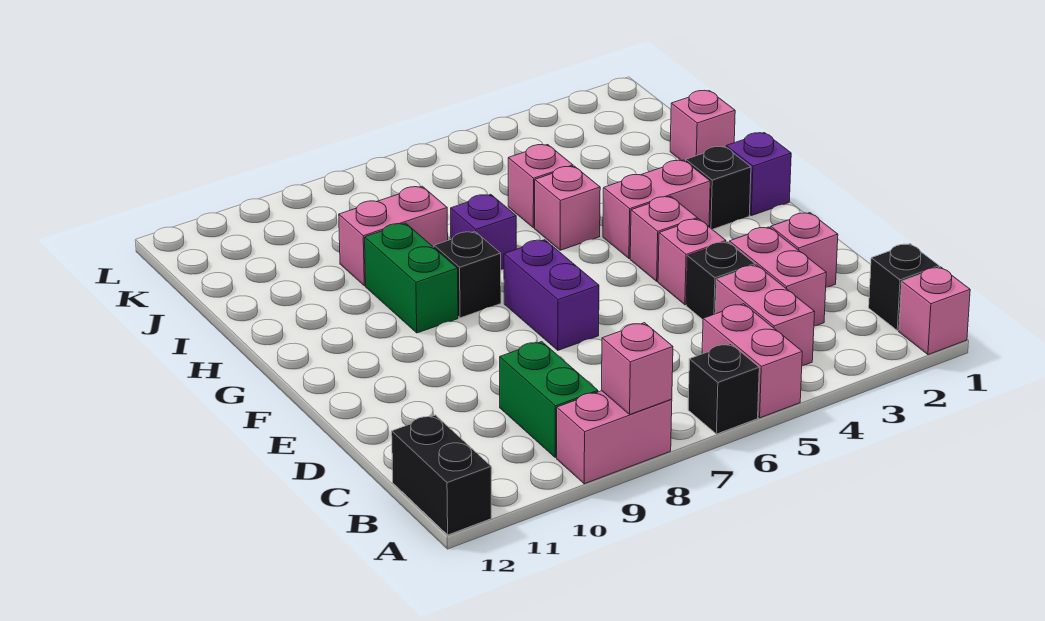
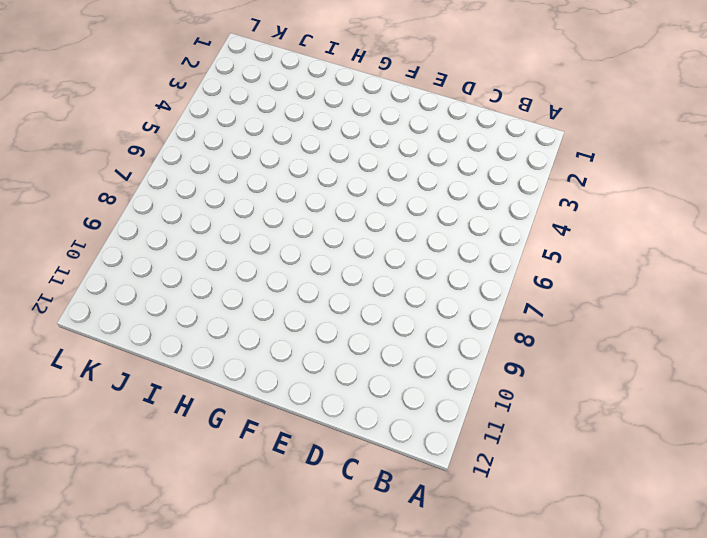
none -> pink brick A1 level 1
none -> pink brick A5:B5 level 1
none -> black brick A6 level 1

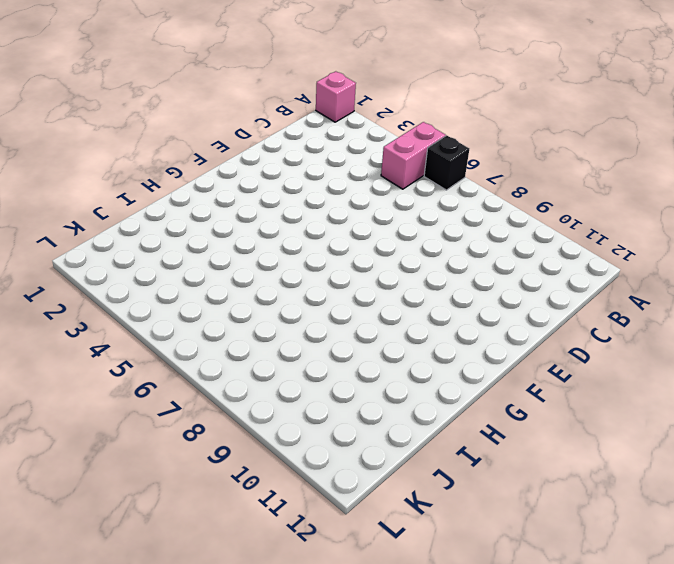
none -> pink brick A8:A9 level 1
none -> black brick A12:B12 level 1
none -> black brick B1 level 1

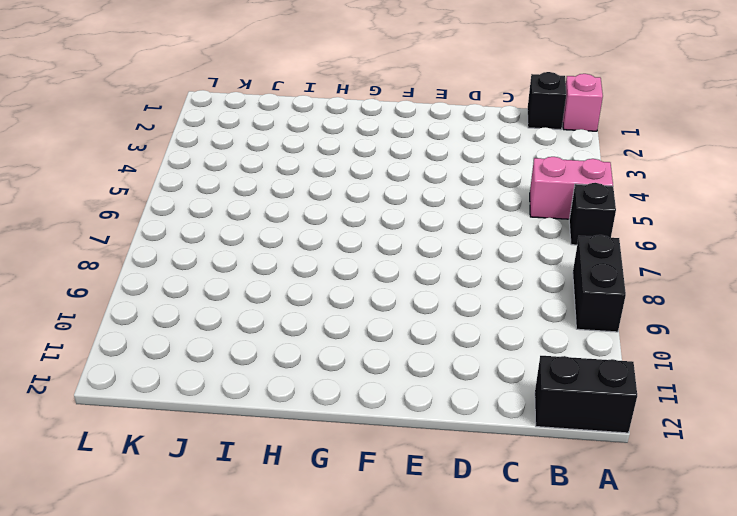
black brick A8:A9 level 1 -> pink brick A8:A9 level 1
none -> pink brick B4:C4 level 1
none -> green brick B9:C9 level 1
none -> pink brick C3:D3 level 1

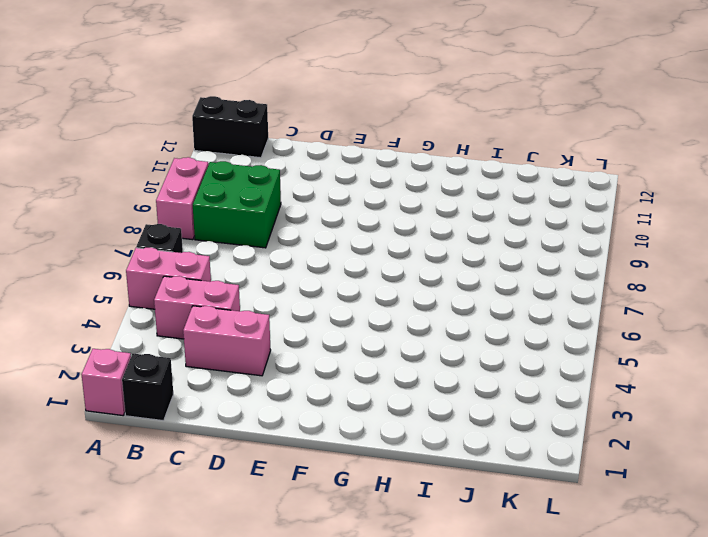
green brick B8:C9 level 1 -> green brick B9:C9 level 1
none -> pink brick D2 level 1
none -> black brick D4 level 1
none -> pink brick E4 level 1

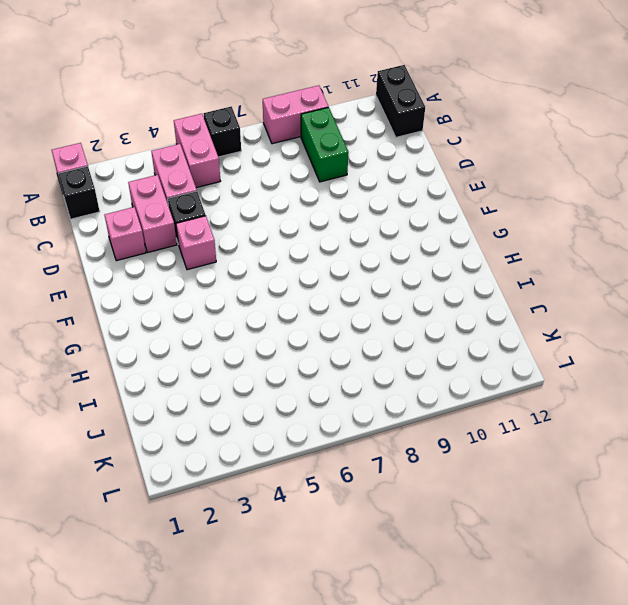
none -> purple brick E7:F7 level 1
none -> pink brick F4 level 1
none -> purple brick G1 level 1

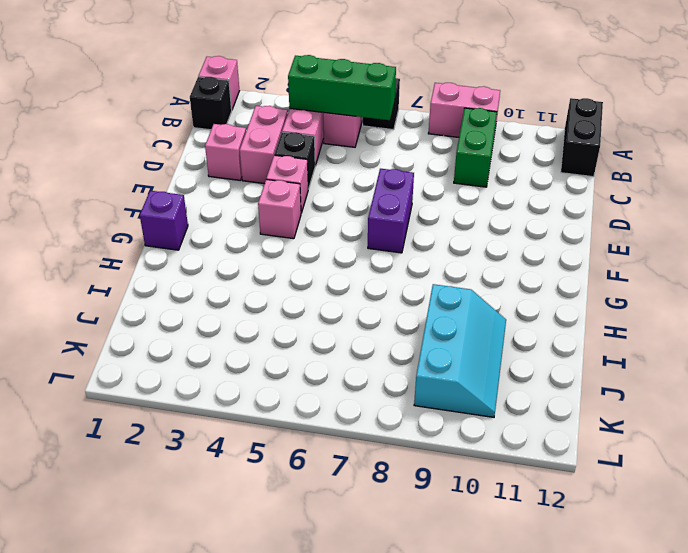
green brick B4:B6 level 2 -> none
cyan slope I9:K10 level 1 top 9 -> pink brick I8:I9 level 1
none -> black brick G2 level 1
none -> pink brick G3:G4 level 1
none -> black brick G8 level 1

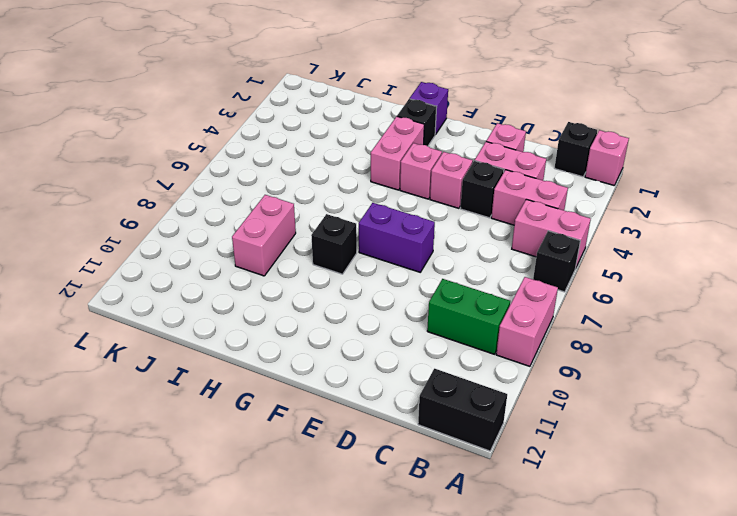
none -> green brick G9:H9 level 1
none -> pink brick H5 level 1
none -> purple brick H7 level 1

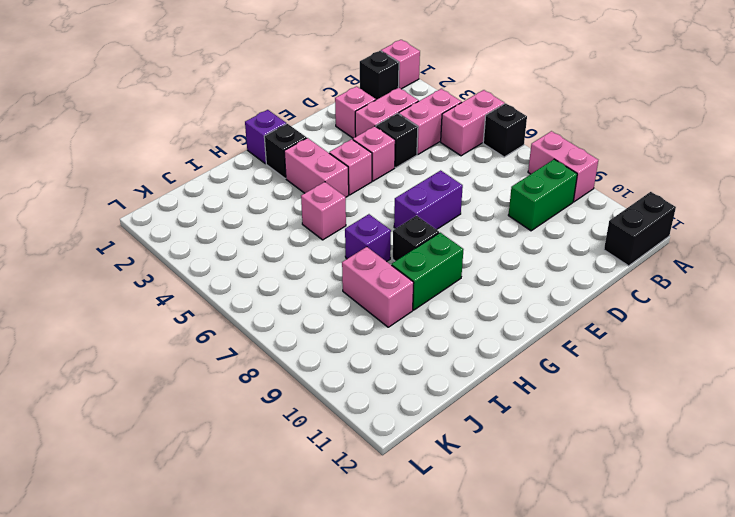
none -> pink brick I1 level 1
none -> pink brick I5 level 1
none -> pink brick A8 level 2

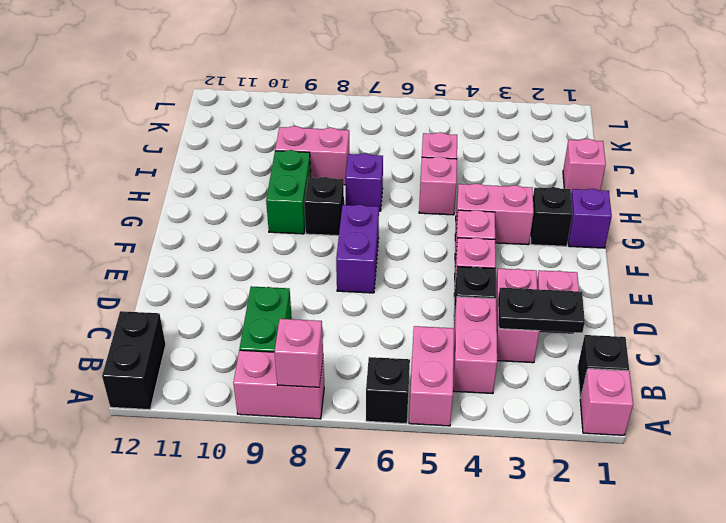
black plate C2:C3 level 2 -> none

